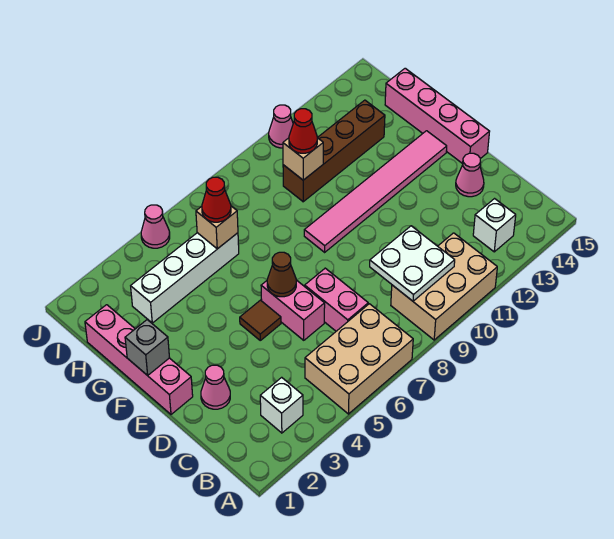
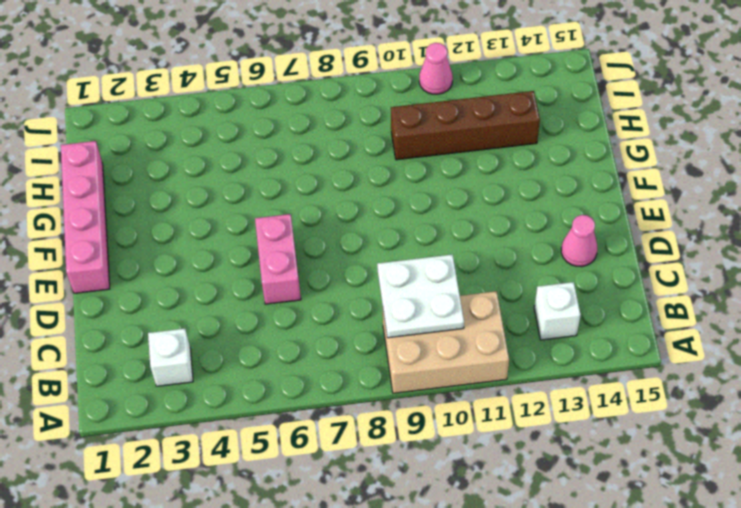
none -> tan brick A5:B7 level 1
none -> pink brick C7:D7 level 1
none -> pink cone D2 level 1

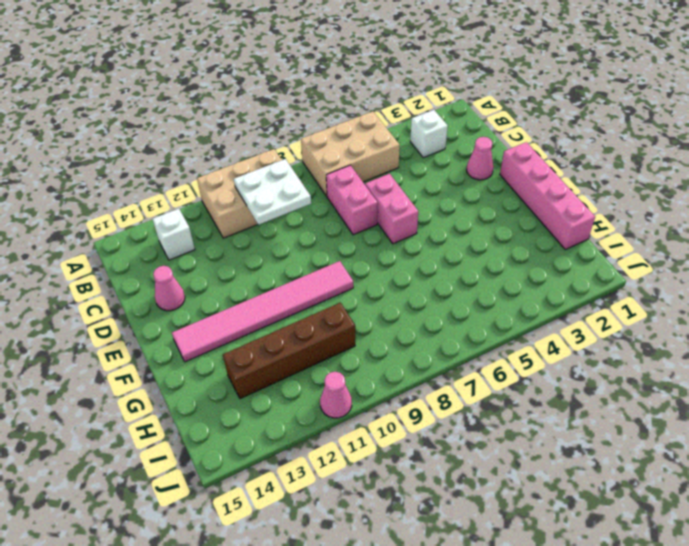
none -> brown tile E5 level 1
none -> pink brick E15:H15 level 1
none -> white brick H3:H6 level 1

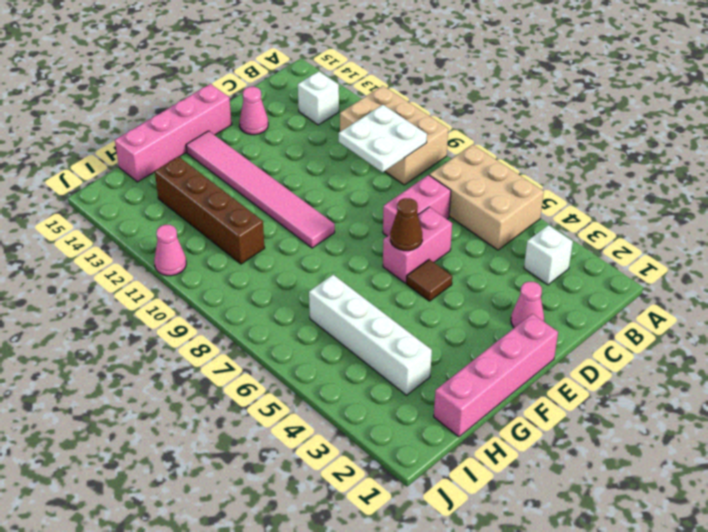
none -> pink cone J5 level 1
none -> grey brick F1 level 2
none -> tan brick H6 level 2

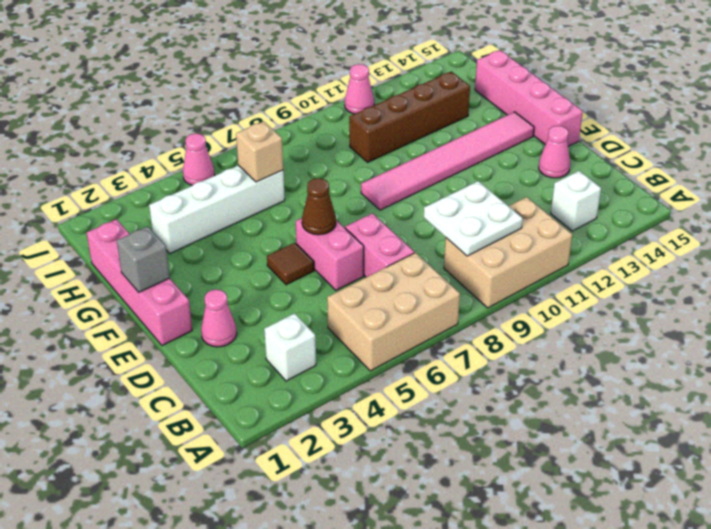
none -> tan brick H10 level 2
none -> red cone H6 level 3
none -> red cone H10 level 3

